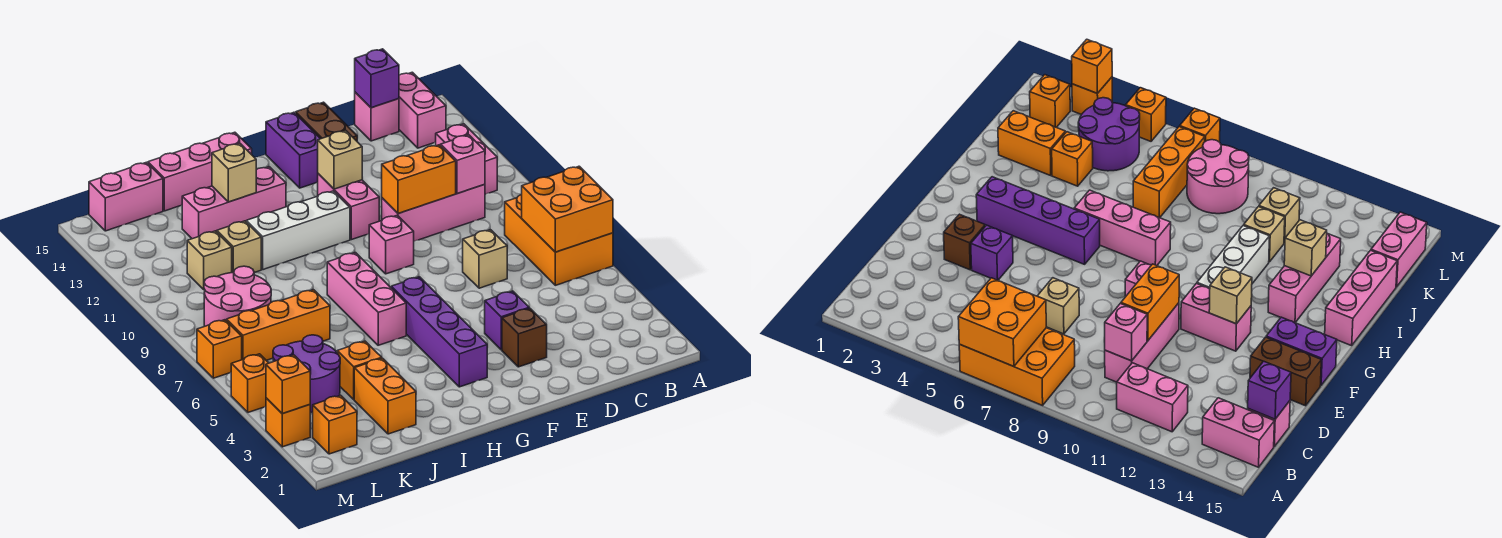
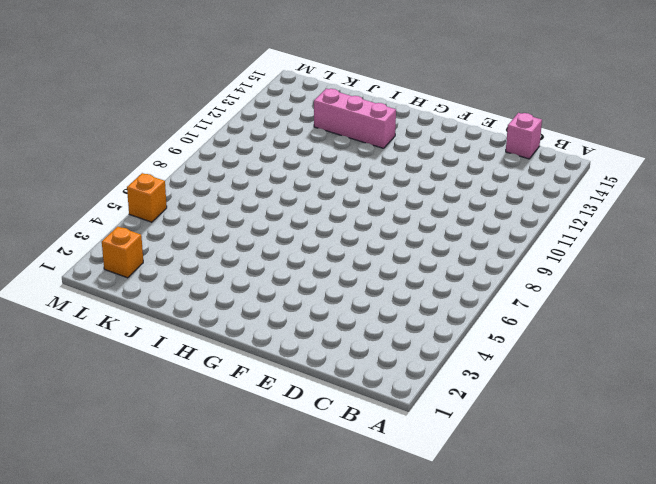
none -> orange brick A6:B8 level 1
none -> pink brick B11:B12 level 1
none -> pink brick B14:B15 level 1
none -> pink brick C10:E10 level 1

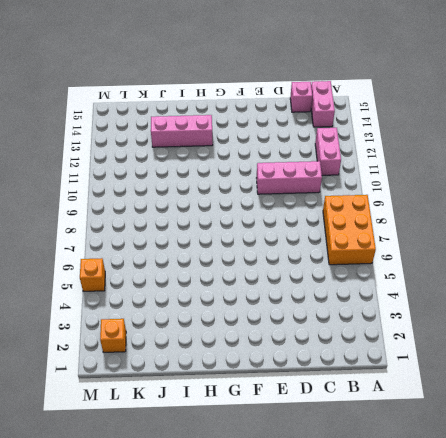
none -> tan brick D7 level 1
none -> brown brick E3 level 1
none -> purple brick E4 level 1
none -> brown brick E14:E15 level 1

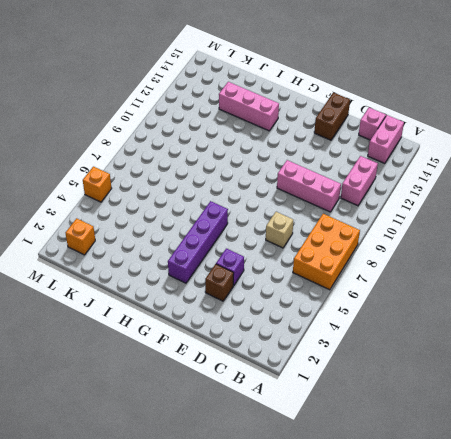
none -> pink brick F9 level 1
none -> pink brick F11:F12 level 1
none -> purple brick F14:F15 level 1
none -> white brick G11:I11 level 1

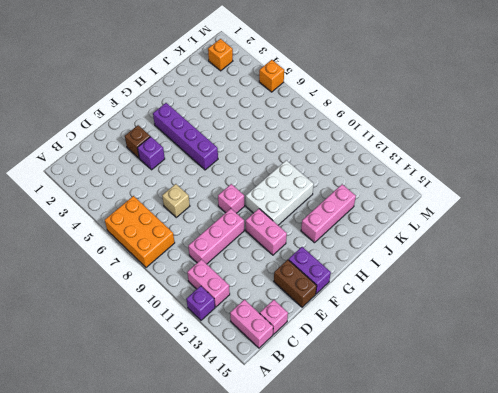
purple brick A12 level 1 -> purple brick C15 level 2
white brick G10:I11 level 1 -> white brick G11:I11 level 1
none -> pink brick H6:H8 level 1
none -> pink brick H15:J15 level 1
none -> orange brick J2:J3 level 1
none -> orange brick J4 level 1

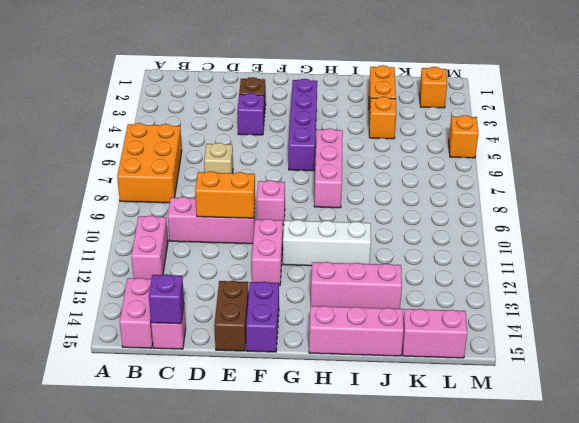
none -> orange brick J7:L7 level 1
none -> tan brick J11 level 1
none -> purple round brick K4:L5 level 1
none -> pink round brick K8:L9 level 1

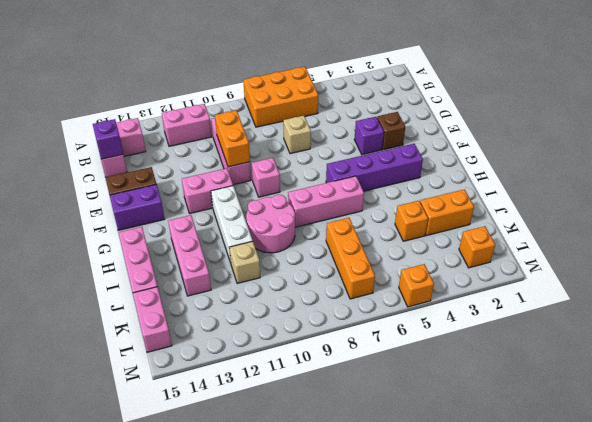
pink round brick H9:I10 level 1 -> pink round brick K8:L9 level 1
none -> purple round brick K4:L5 level 1
none -> tan brick K11 level 1
none -> orange brick M3 level 1
none -> orange brick M7 level 1

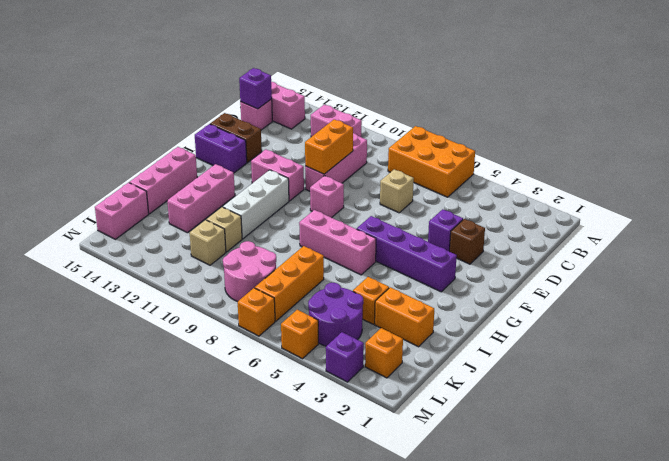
purple brick M3 level 1 -> orange brick M3 level 1
none -> orange brick A6:B7 level 2
none -> pink brick C10 level 2
none -> tan brick F12 level 2
none -> tan brick I13 level 2

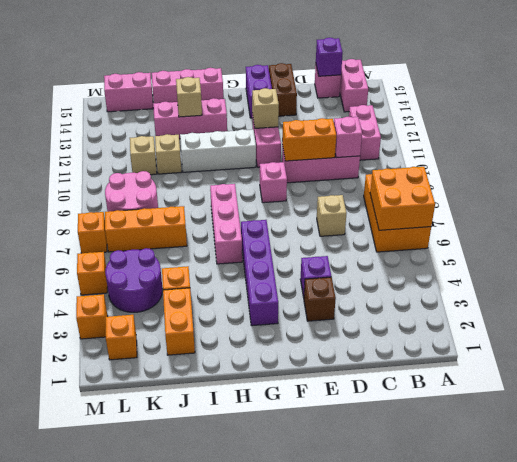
none -> orange brick M3 level 2

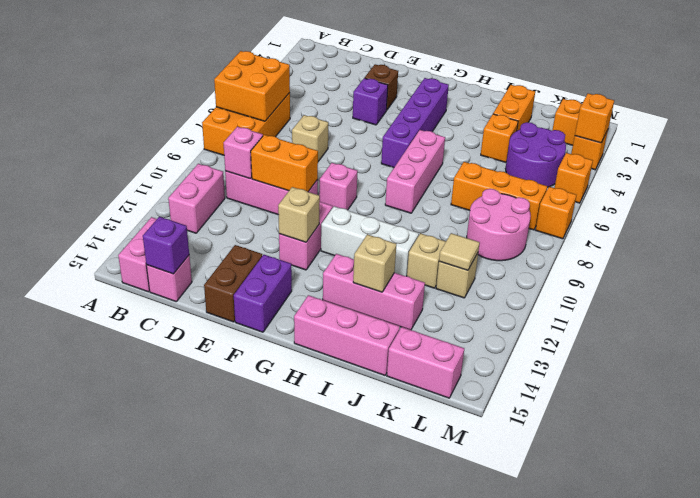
tan tile K11 level 2 -> none

